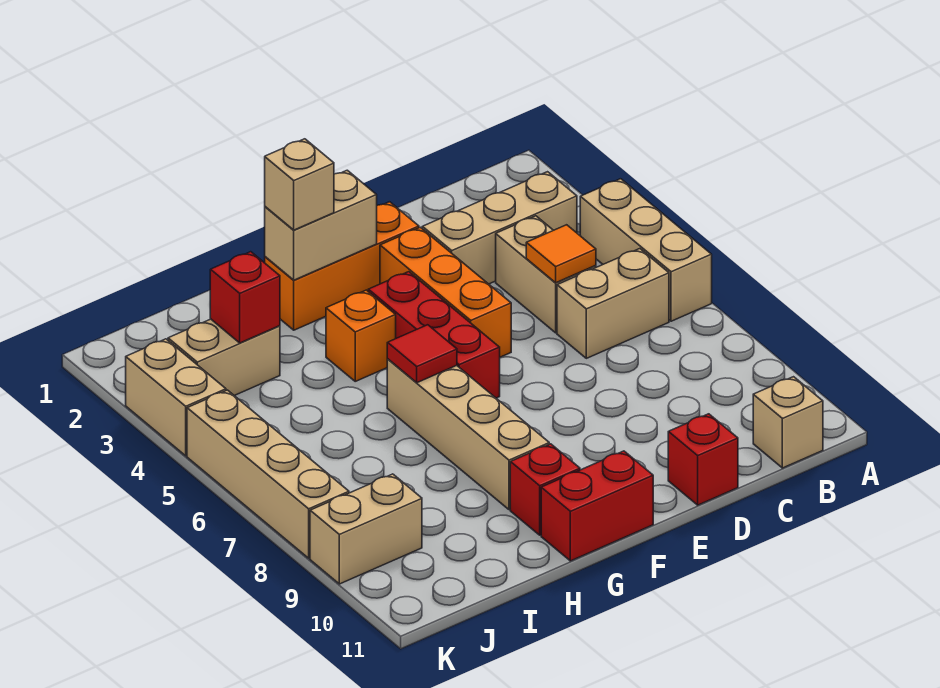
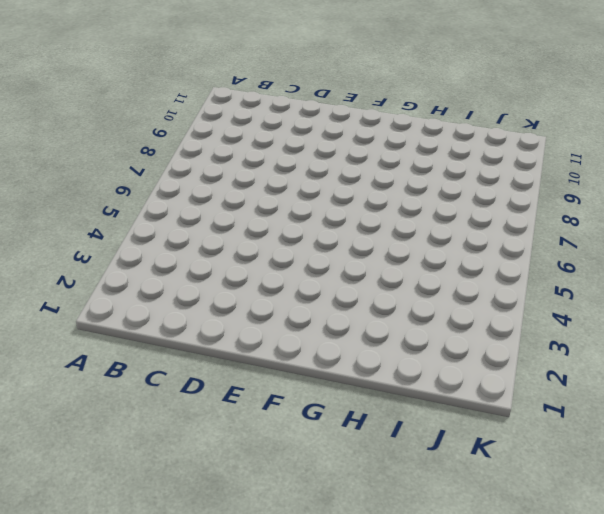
none -> tan brick A4:A6 level 1
none -> tan brick B3:D3 level 1
none -> tan brick B6:C6 level 1

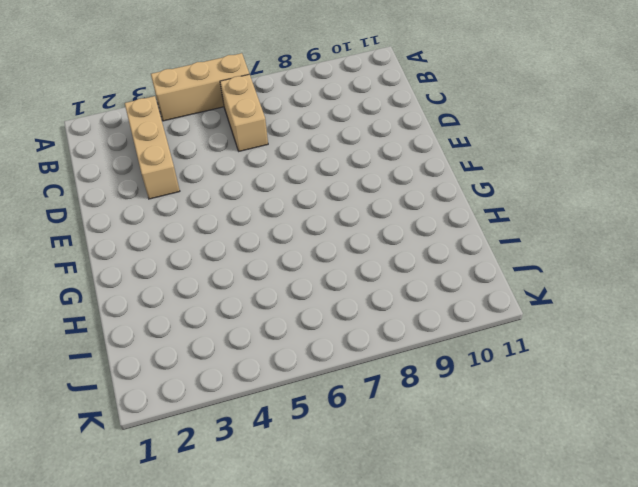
none -> tan brick B11 level 1
none -> tan brick C4:C5 level 1
none -> red brick D11 level 1

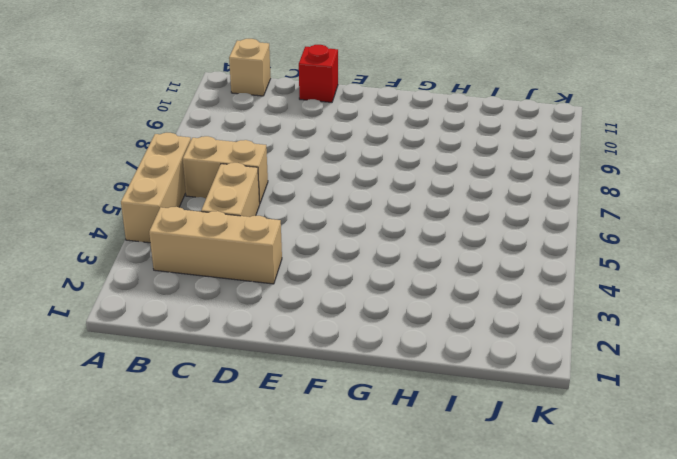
none -> orange brick E2:G2 level 1
none -> orange brick E3:E5 level 1
none -> red brick F4:F6 level 1

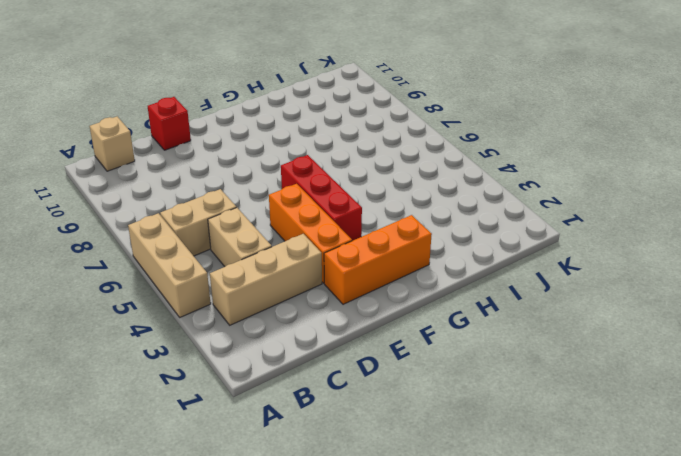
none -> red brick F11:G11 level 1
none -> orange brick G4 level 1
none -> tan brick G6:G9 level 1

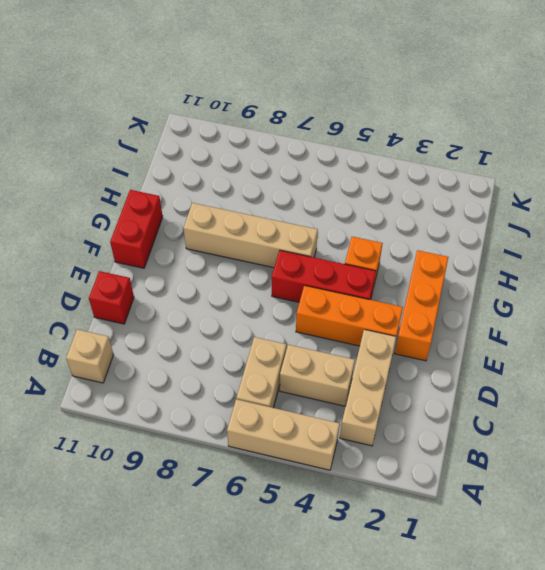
none -> red brick G10 level 1
none -> tan brick I3:J3 level 1
none -> tan brick J9:K9 level 1

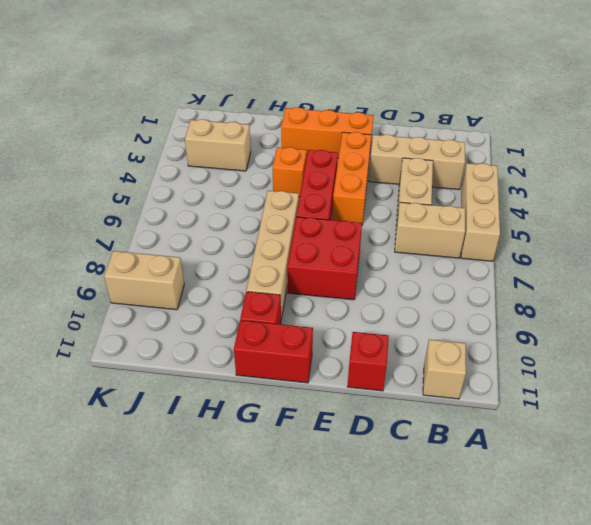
red brick E7:F8 level 1 -> none
none -> tan brick K3:K4 level 1
none -> tan brick K5:K8 level 1
none -> orange tile C5 level 2

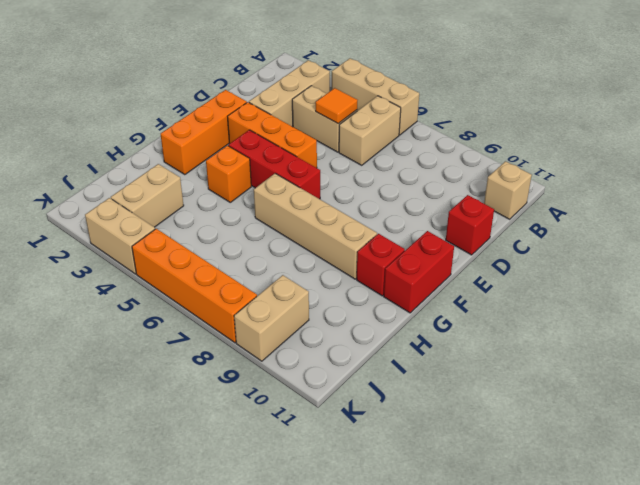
orange brick K5:K8 level 1 -> tan brick K5:K8 level 1
none -> tan brick F2:G2 level 2
none -> red tile G6 level 2
none -> red brick I3 level 2

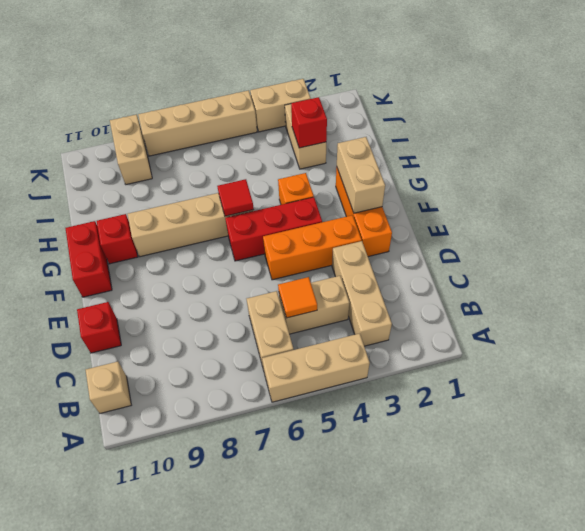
none -> tan brick G2 level 3

